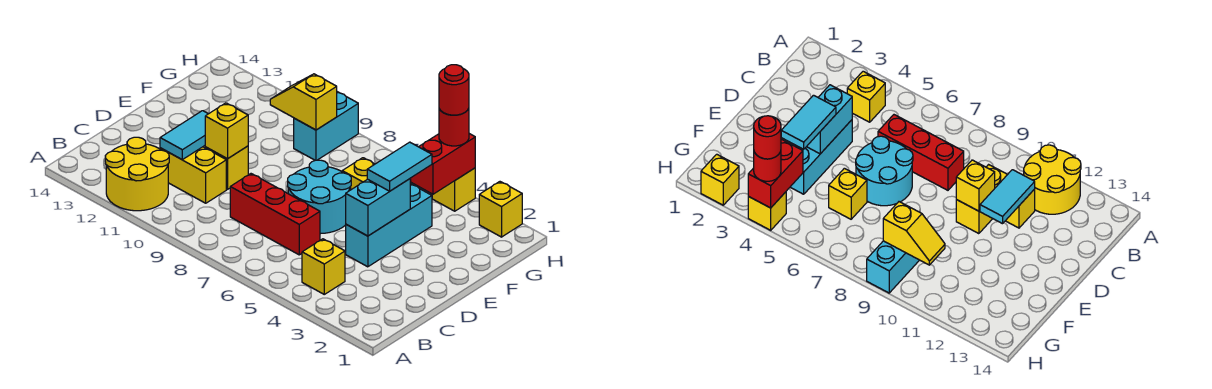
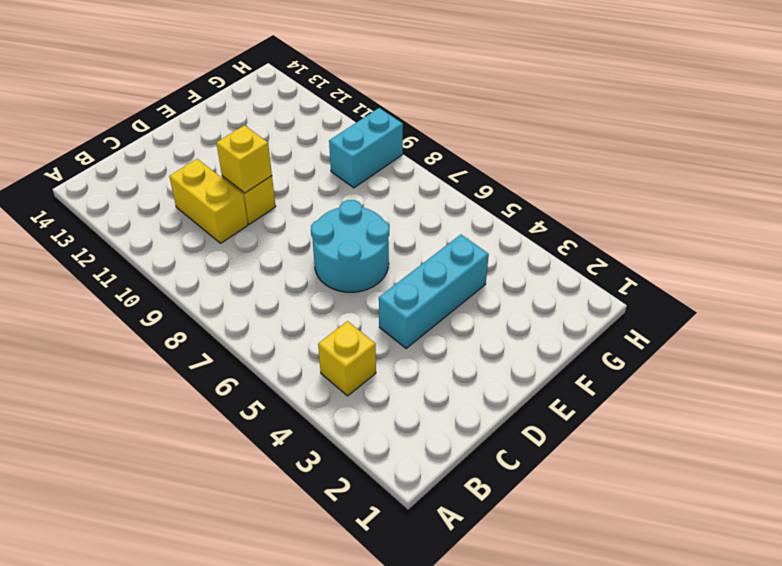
none -> yellow round brick A11:B12 level 1
none -> red brick C6:C8 level 1
none -> yellow brick F6 level 1

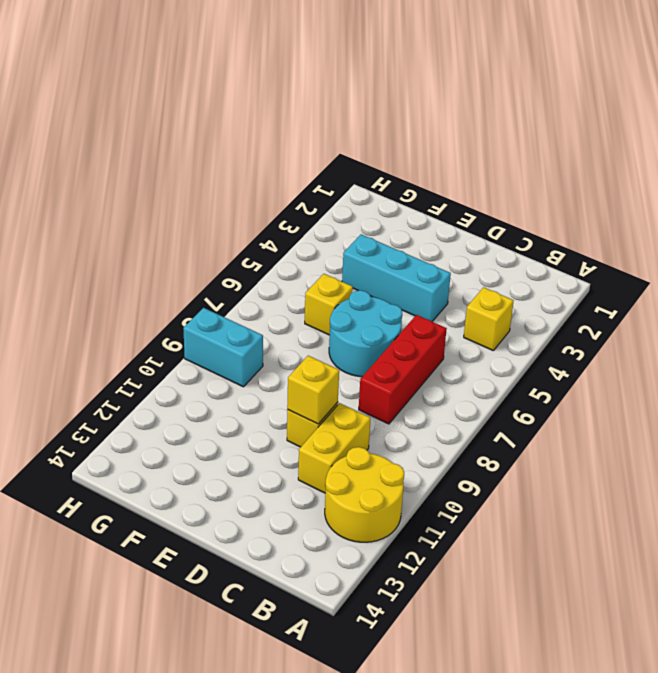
none -> yellow brick H2 level 1
none -> yellow brick H4 level 1
none -> cyan tile C11:D11 level 2

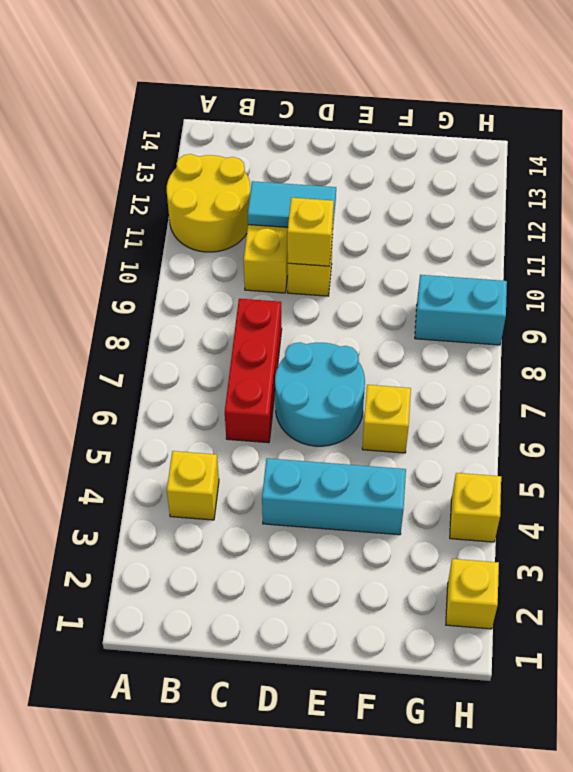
none -> cyan brick D4:E4 level 2
none -> red brick G4:H4 level 2
none -> yellow slope G9:G10 level 2 top 9

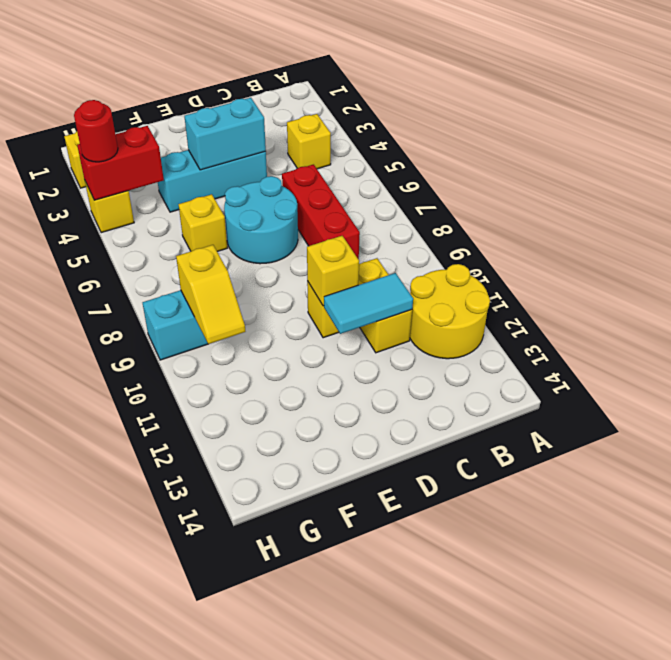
none -> cyan tile E4:F4 level 3
none -> red round brick H4 level 4

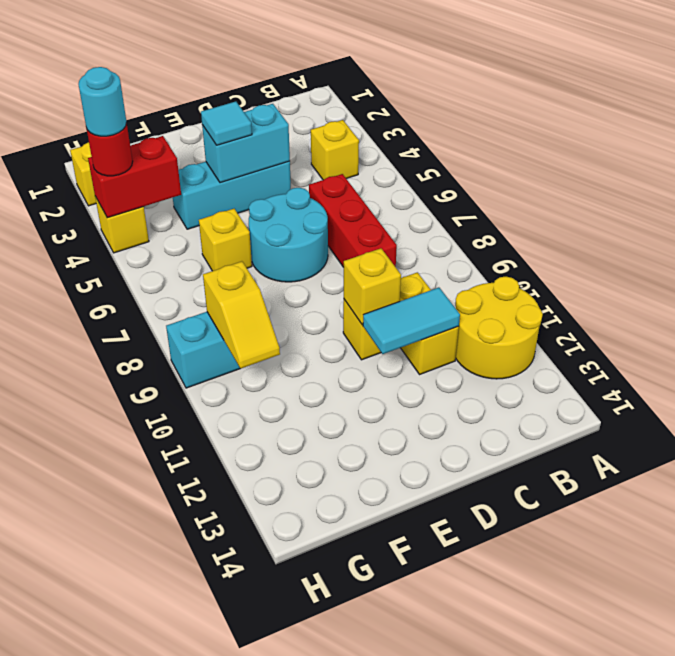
cyan tile E4 level 3 -> cyan tile E4:F4 level 3
cyan round brick H4 level 4 -> red round brick H4 level 4

